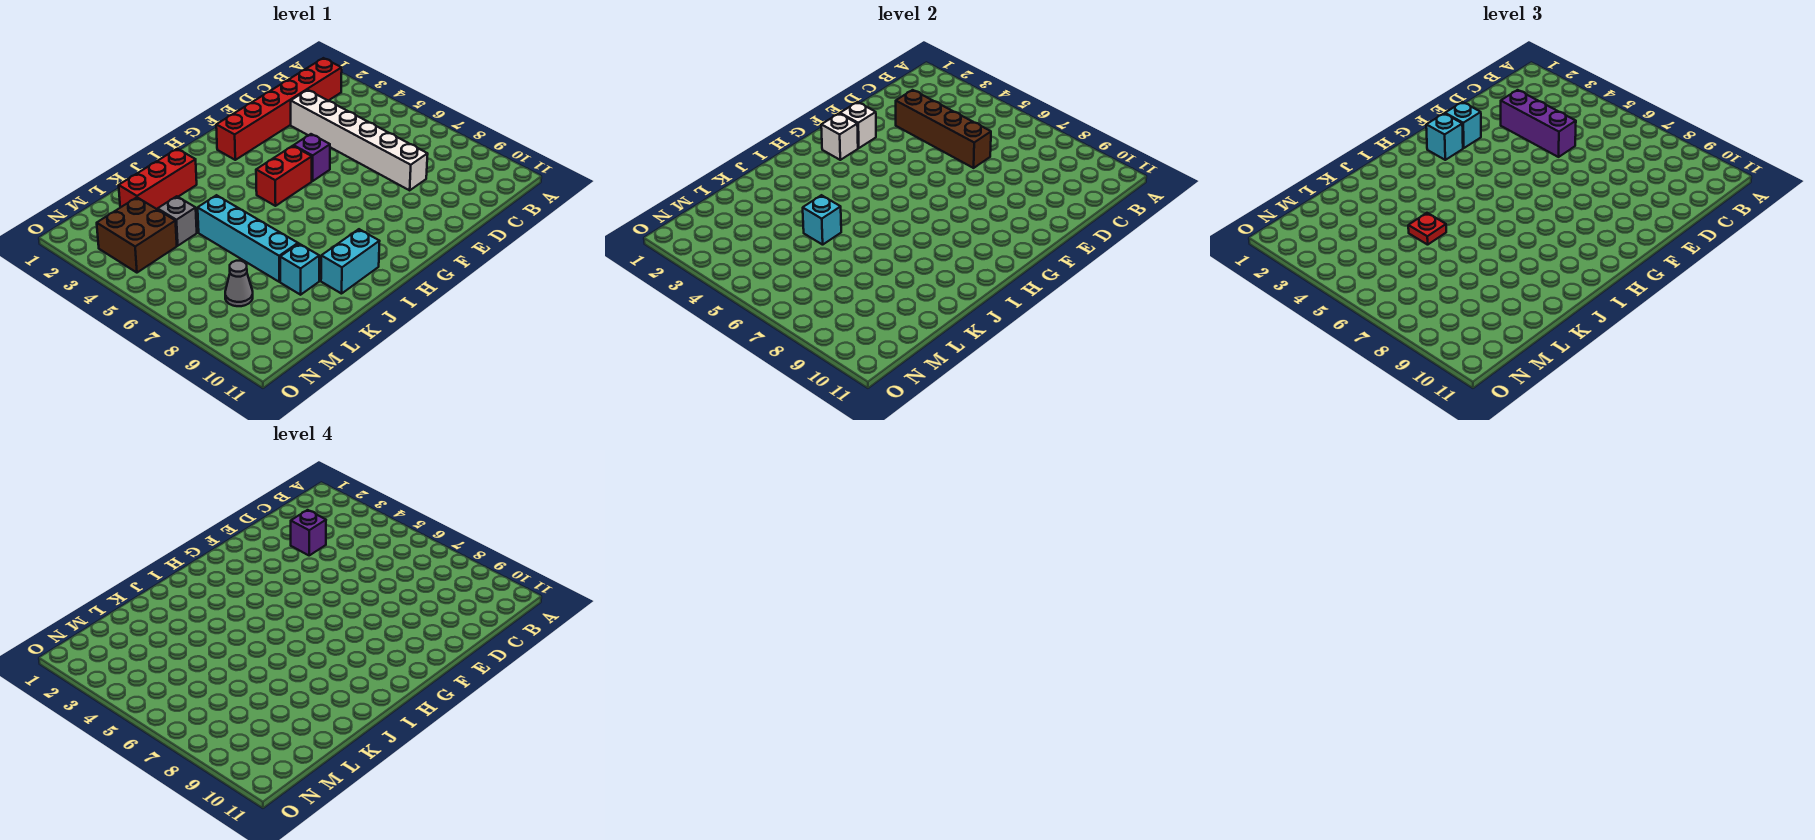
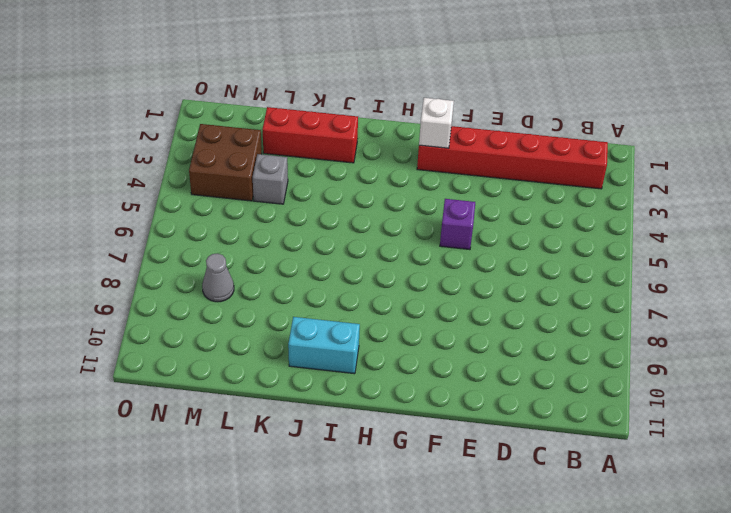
none -> white brick D3:D8 level 1
none -> red brick G5:H5 level 1
none -> cyan brick K5:K8 level 1

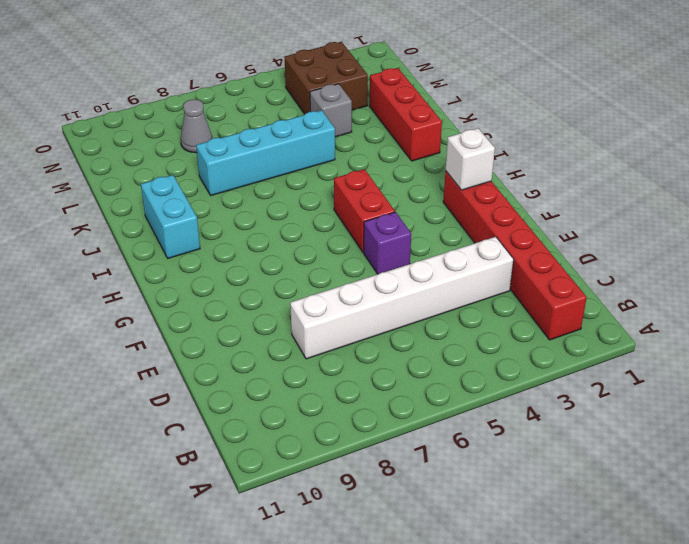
none -> cyan brick K9 level 1
none -> brown brick D3:D6 level 2
none -> white brick F2 level 2

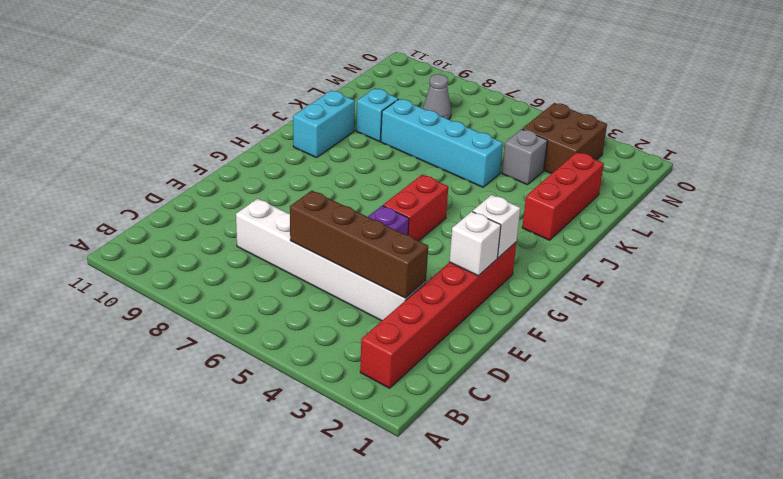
none -> cyan brick K5 level 2
none -> purple brick D3:D5 level 3
none -> cyan brick F2 level 3

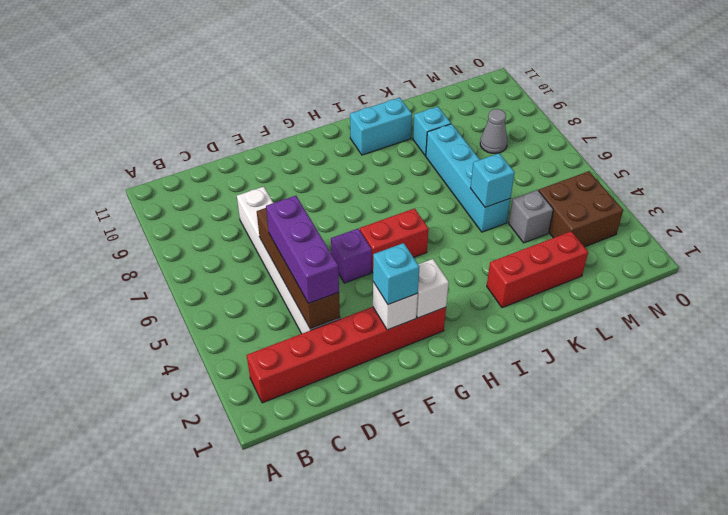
none -> cyan brick G2 level 3
none -> red plate K5 level 3
none -> purple brick D3 level 4

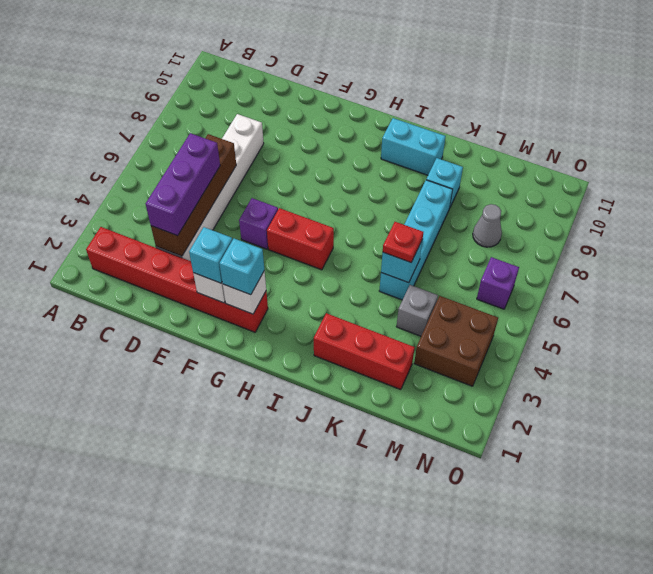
purple brick N6 level 1 -> purple brick D3 level 4

